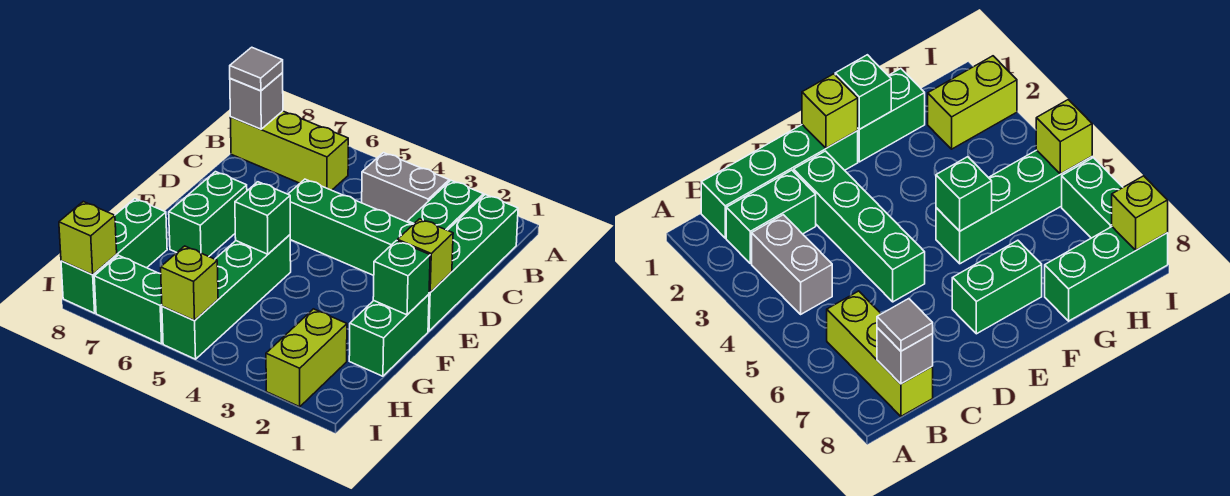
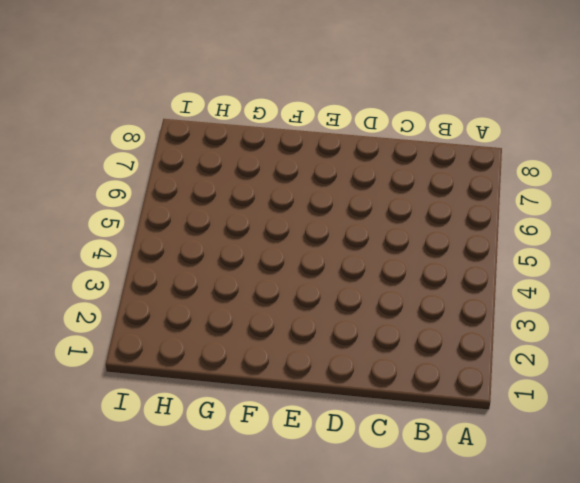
none -> green brick B1:E1 level 1
none -> green brick B2:C2 level 1
none -> grey brick B3:B4 level 1

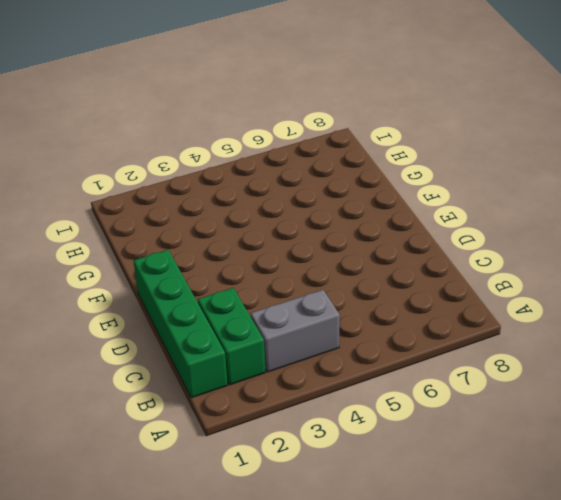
none -> lime brick B6:B8 level 1
none -> green brick D2:D5 level 1
none -> green brick E7:F7 level 1

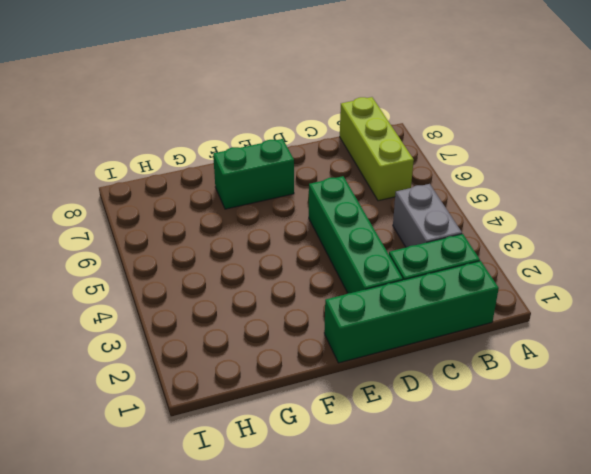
none -> green brick F1:G1 level 1
none -> green brick F5:I5 level 1
none -> green brick G8:I8 level 1

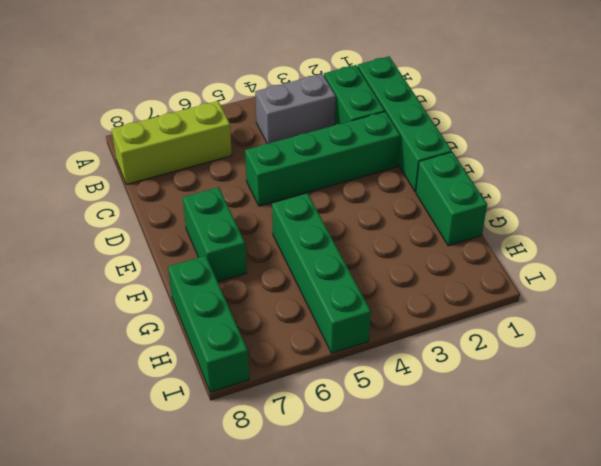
none -> lime brick H2:I2 level 1
none -> green brick I6:I7 level 1
none -> grey brick B8 level 2

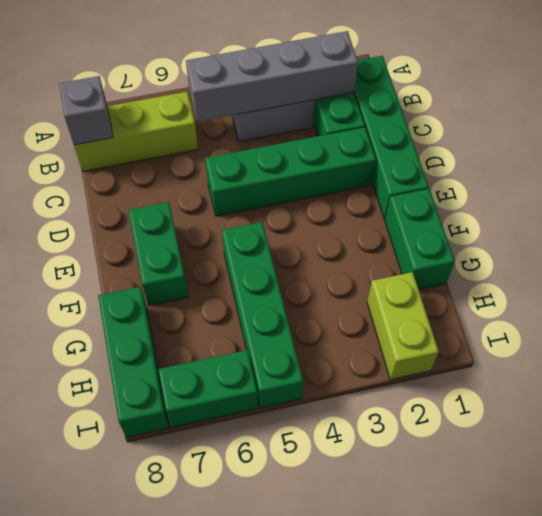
grey brick B2:B5 level 2 -> none
none -> lime brick E1 level 2
none -> green brick F1 level 2
none -> green brick F5 level 2

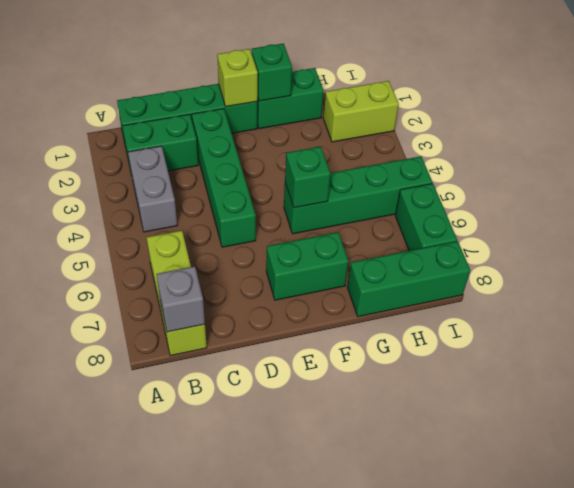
none -> lime brick I5 level 2
none -> lime brick I8 level 2
none -> grey tile B8 level 3

